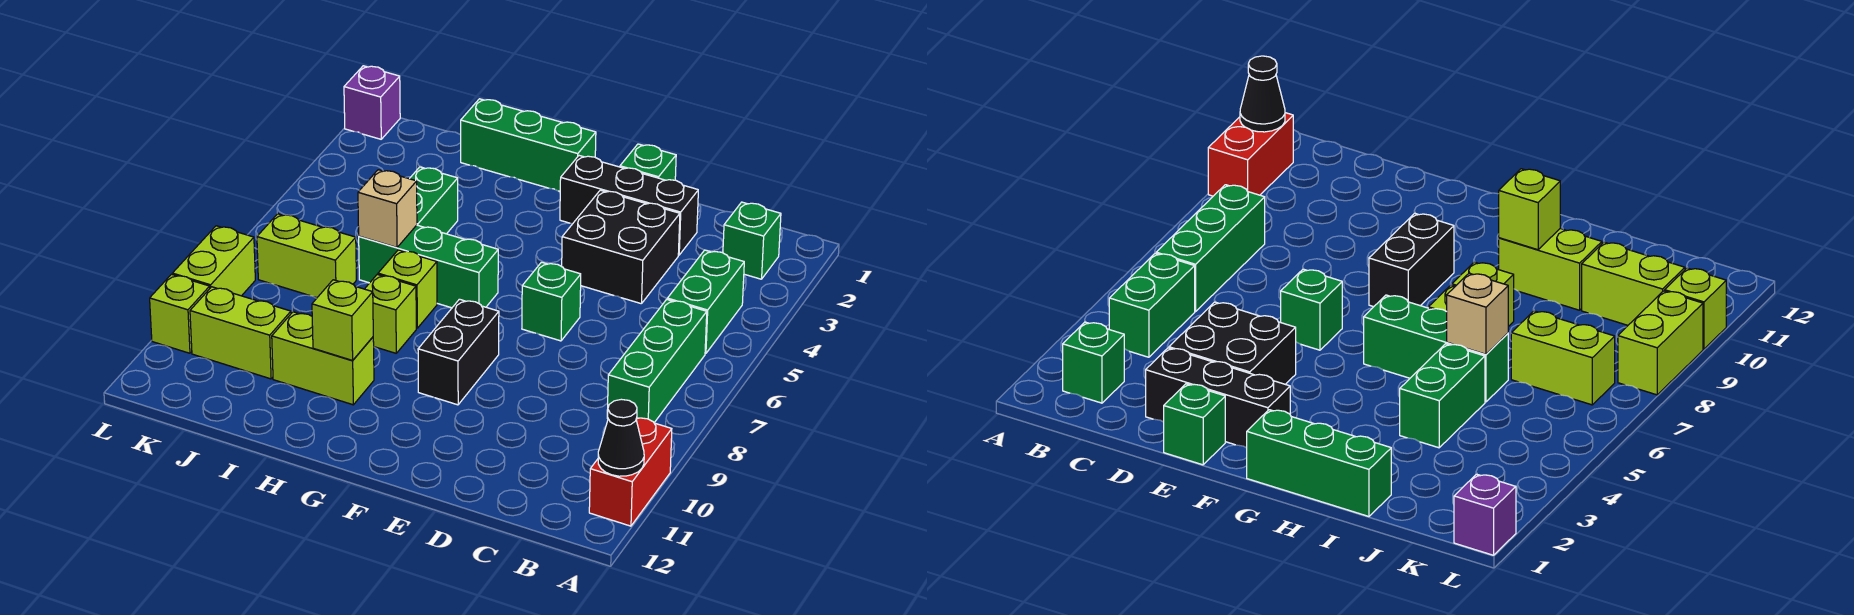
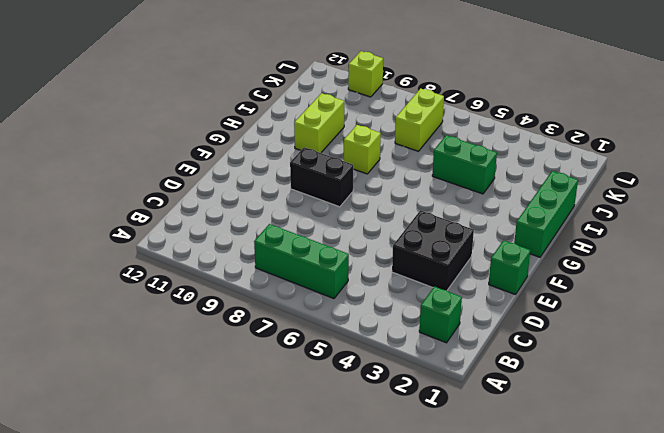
none -> red brick A10:A11 level 1
none -> green brick B4:B5 level 1
none -> black brick D2:F2 level 1

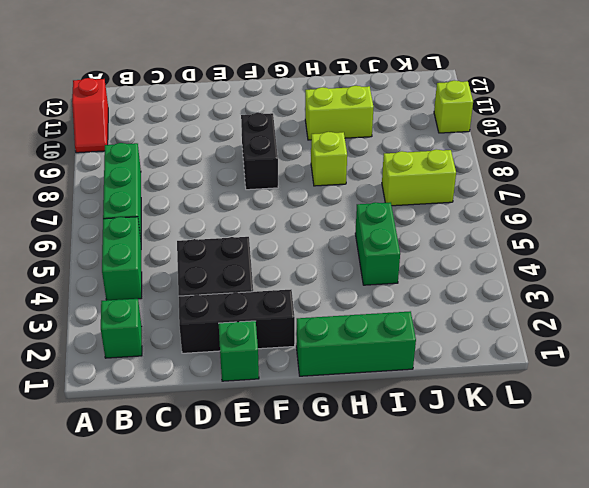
red slope A10:A11 level 1 top 11 -> red brick A10:A11 level 1
none -> green brick E6 level 1
none -> green brick G6:I6 level 1
none -> lime brick H7 level 1

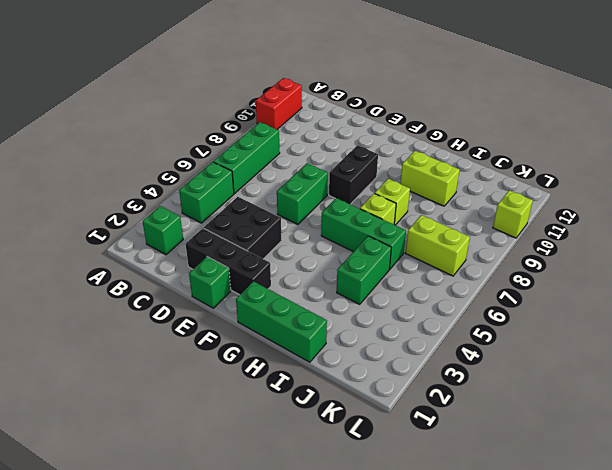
green brick E6:E7 level 1 -> green brick E6 level 1
none -> lime brick J10:K10 level 1
none -> purple brick L1 level 1
none -> lime brick L8:L9 level 1

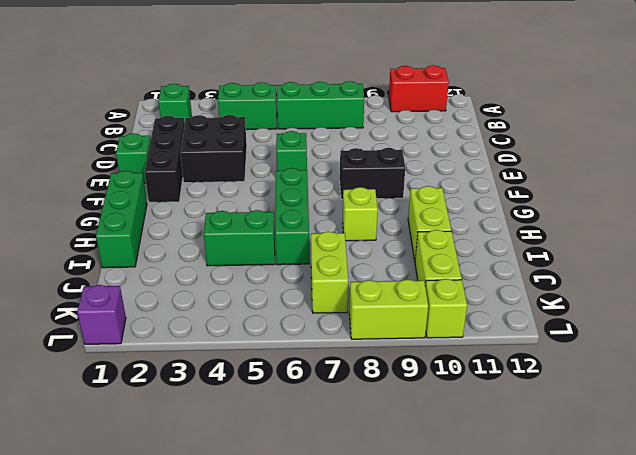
none -> lime brick H7 level 1
none -> black cone A11 level 2
none -> lime brick H10 level 2

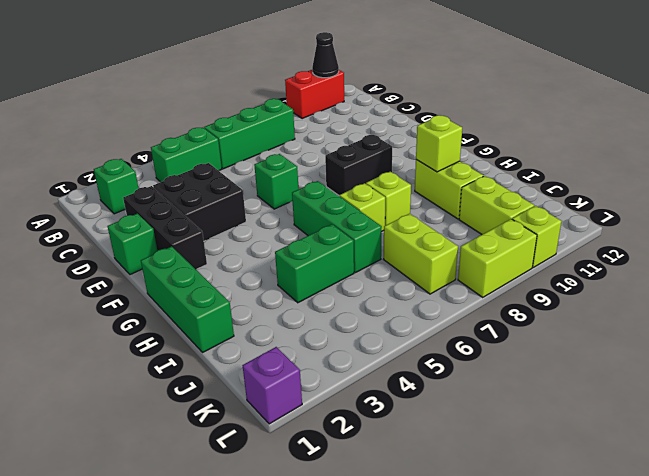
none -> tan brick I6 level 2

